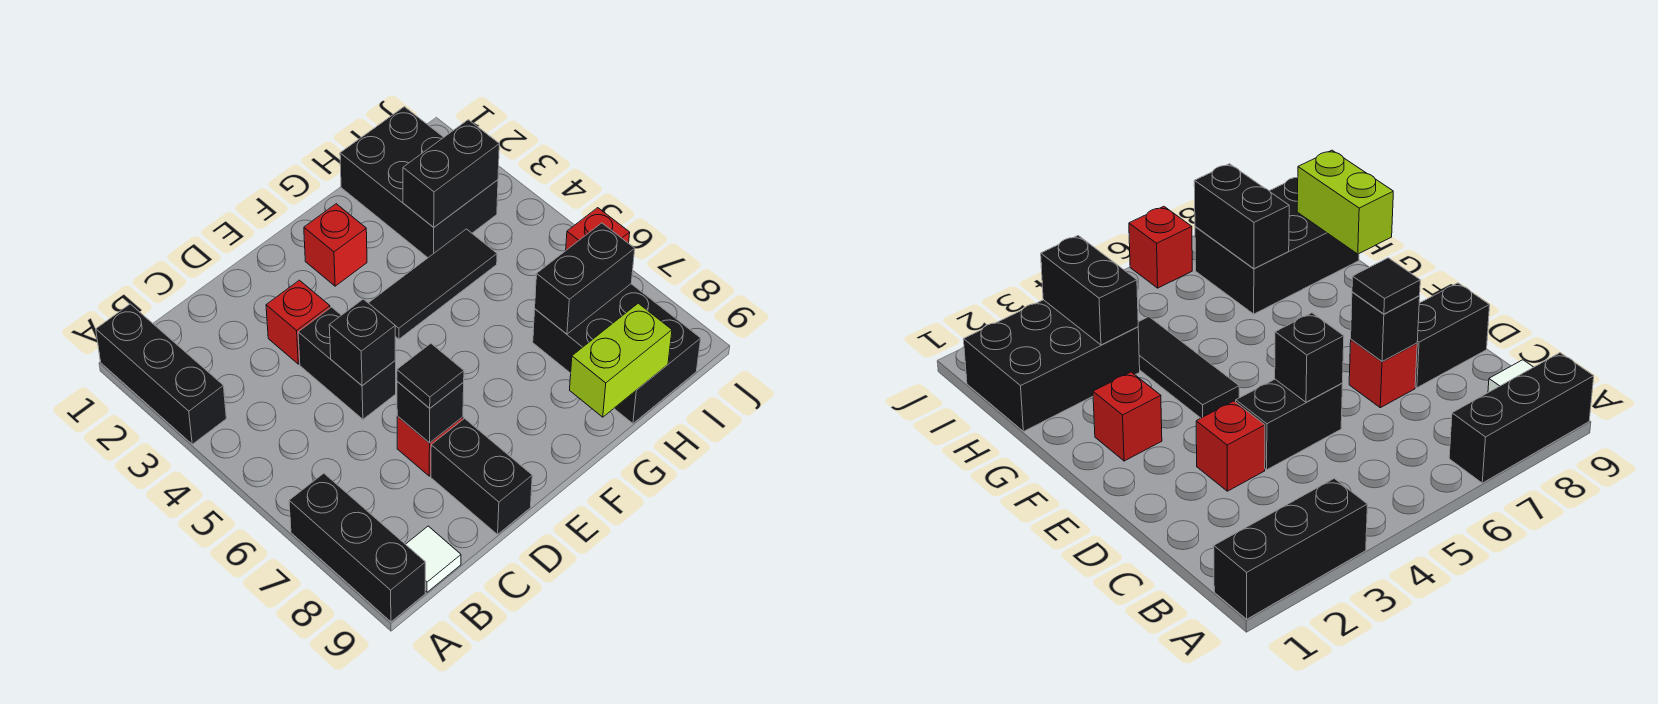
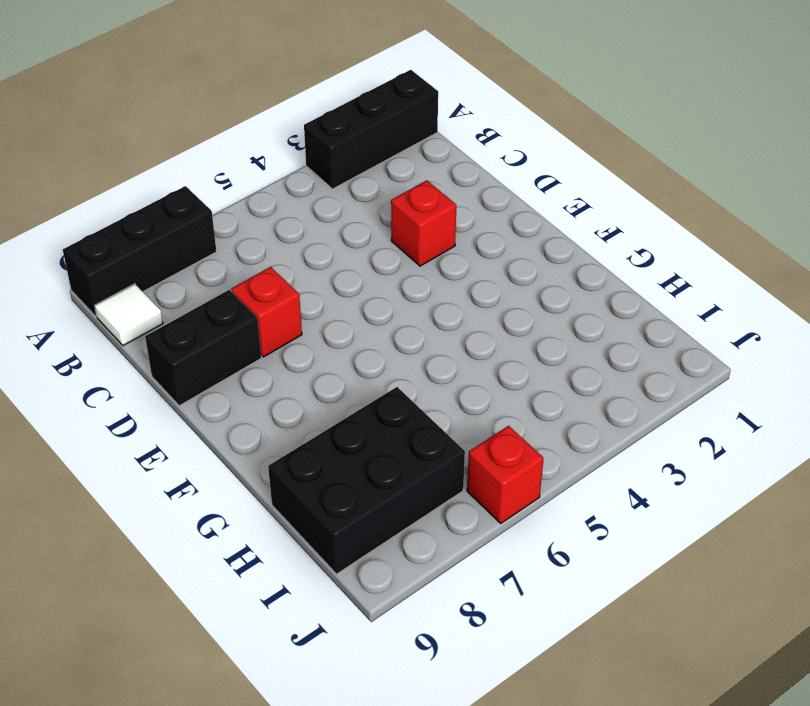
none -> black brick D4:D5 level 1
none -> red brick F2 level 1
none -> black tile F4:H4 level 1

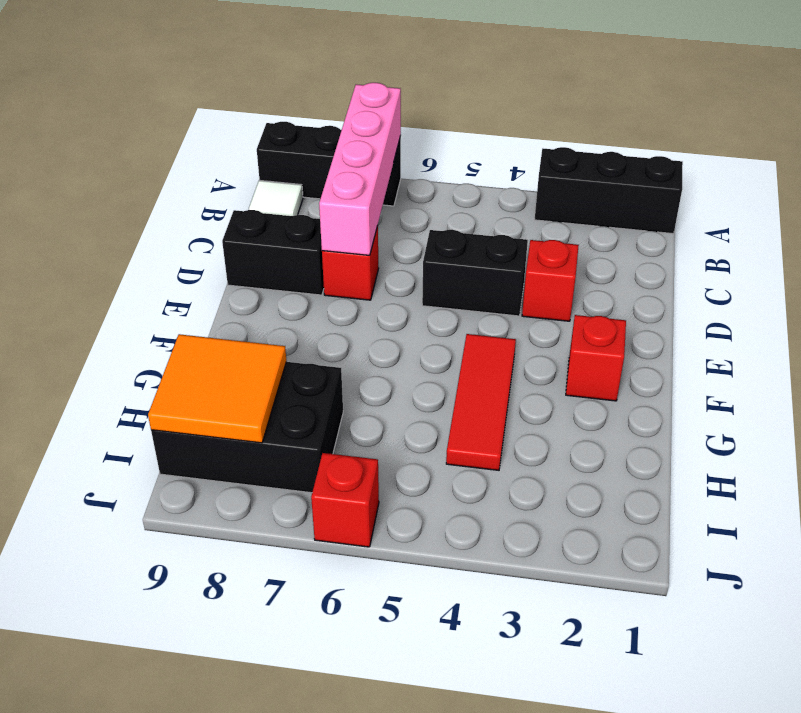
pink brick A7:D7 level 2 -> black brick D7 level 2
red tile F4:H4 level 1 -> black tile F4:H4 level 1
orange tile H8:I9 level 2 -> lime brick G9:H9 level 2
none -> black brick H1:I3 level 1
none -> black brick D5 level 2
none -> black brick H3:I3 level 2

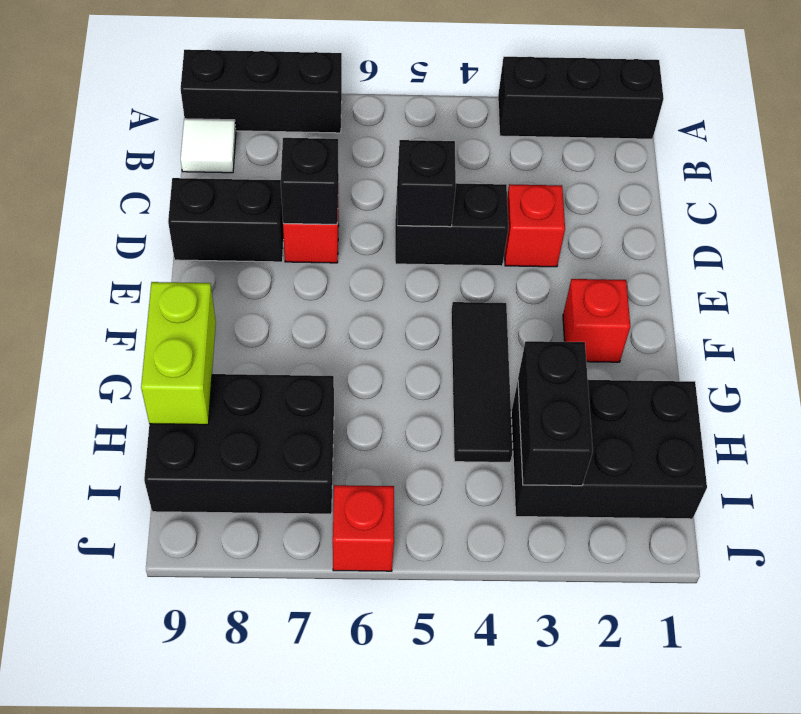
none -> black brick H7:I7 level 2
none -> black tile D7 level 3

